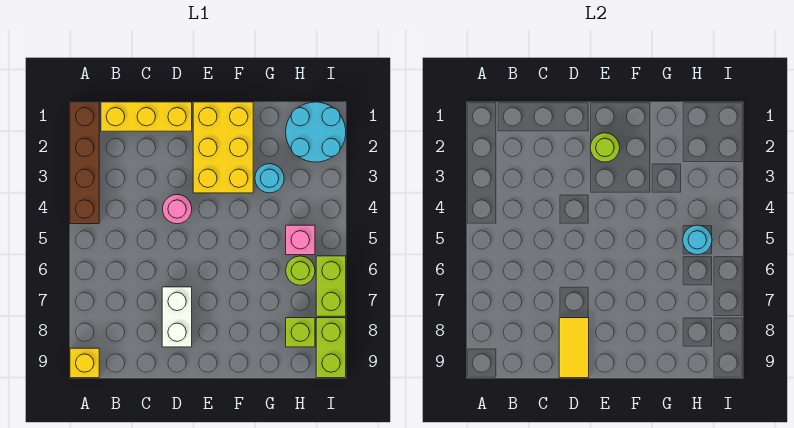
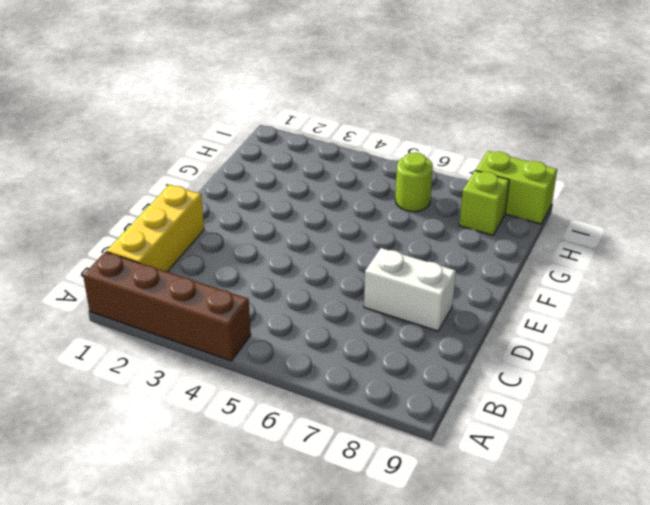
none -> yellow brick A9 level 1
none -> pink round brick D4 level 1
none -> yellow brick E1:F3 level 1

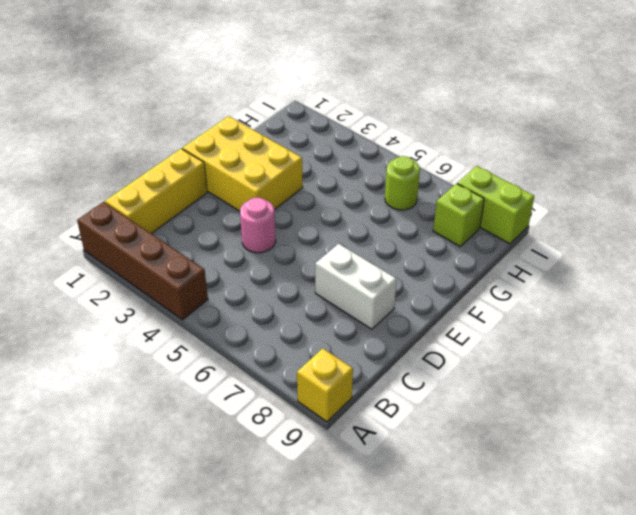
none -> cyan round brick G3 level 1
none -> cyan round brick H1:I2 level 1
none -> pink brick H5 level 1

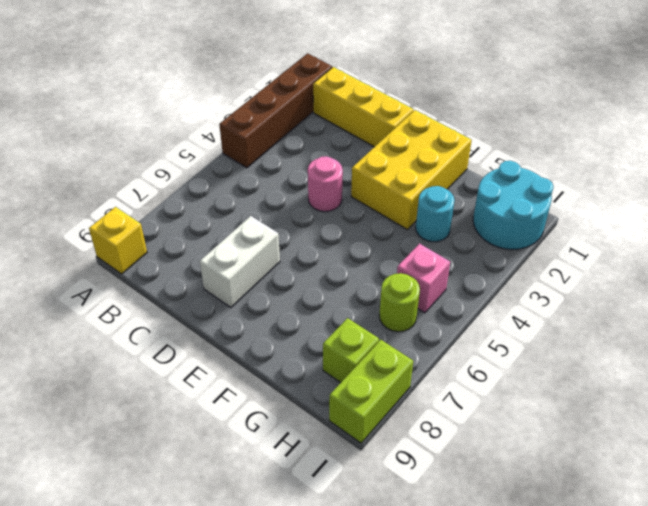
none -> lime brick I6:I7 level 1
none -> yellow tile D8:D9 level 2
none -> lime round brick E2 level 2

